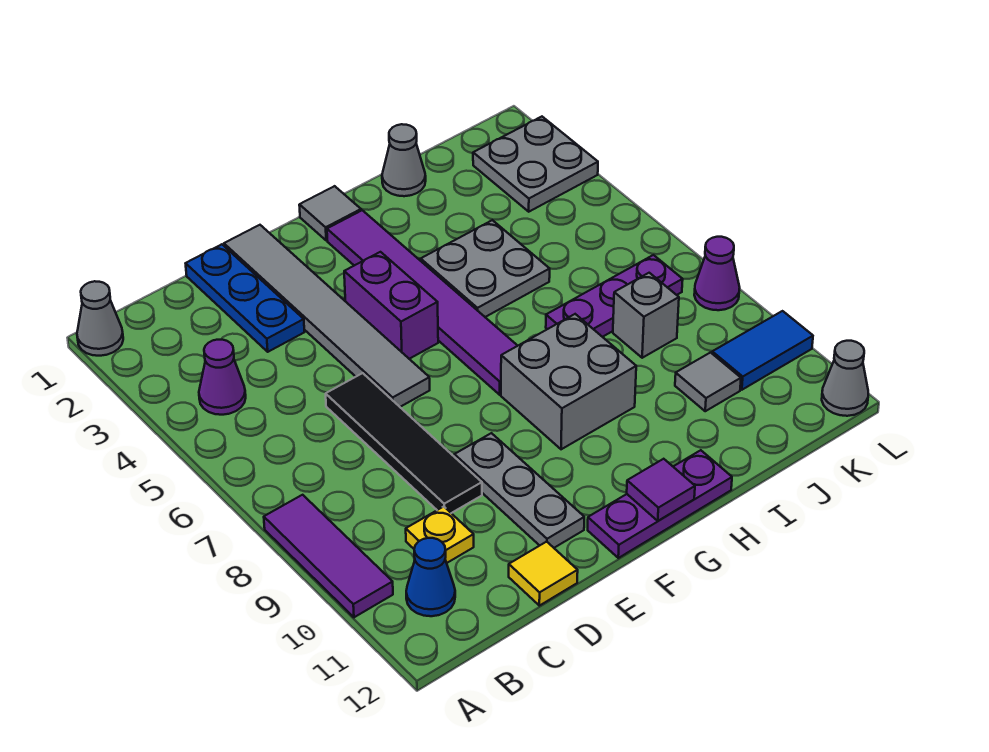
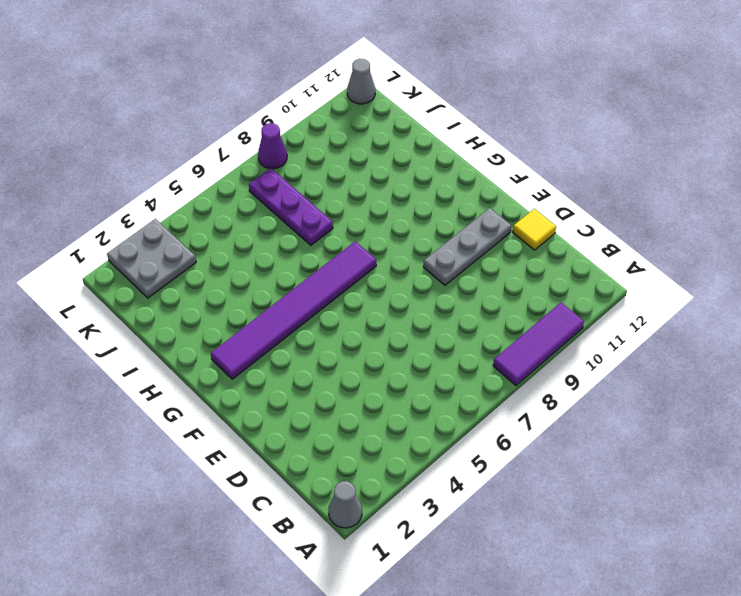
none -> purple cone B4 level 1
none -> blue cone B11 level 1
none -> yellow plate C10 level 1

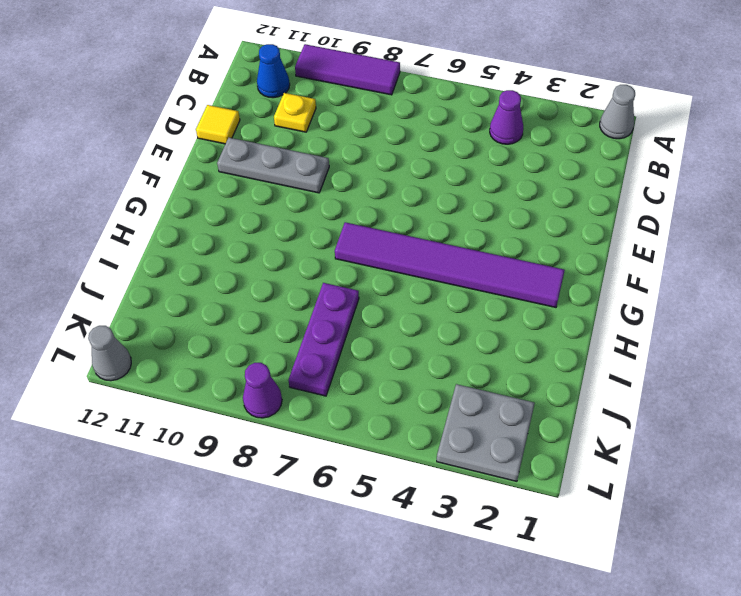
none -> blue plate D1:D3 level 1
none -> black tile D6:D9 level 1
none -> grey tile E1:E6 level 1

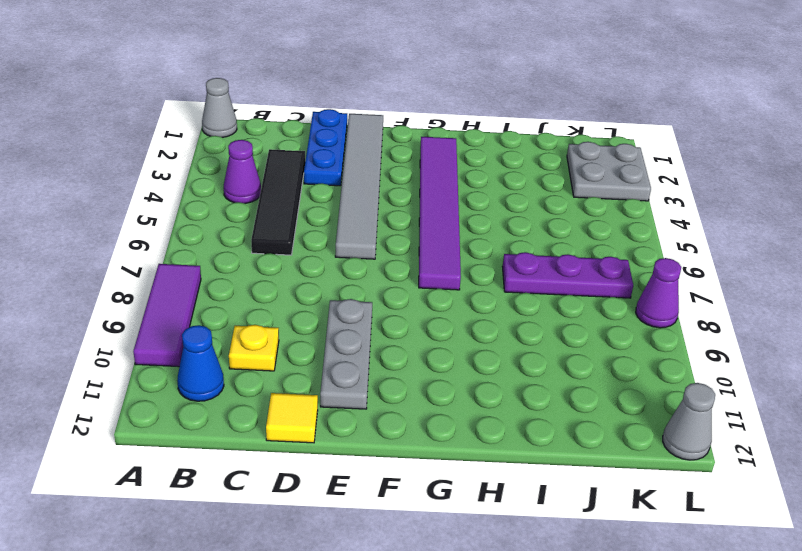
black tile C3:C6 level 1 -> black tile D6:D9 level 1
none -> purple brick F4:F5 level 1
none -> purple plate F12:H12 level 1
none -> grey tile G1 level 1

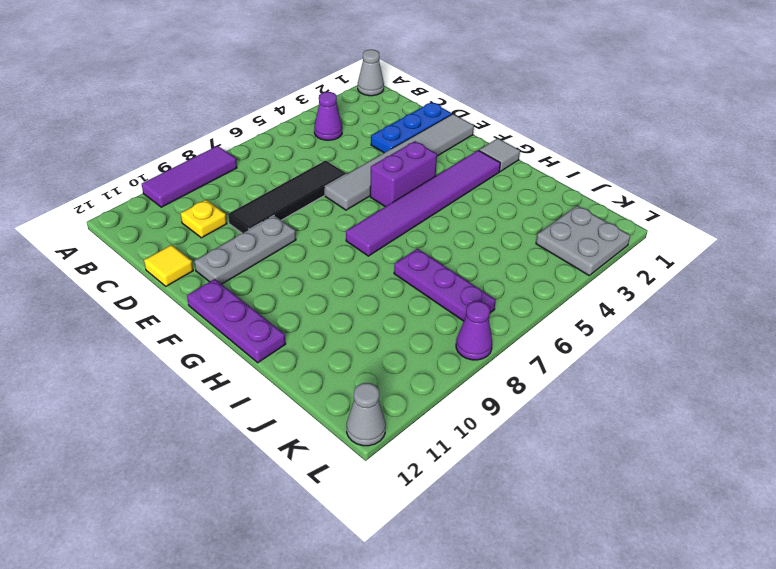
none -> blue cone B11 level 1
none -> grey brick G8:H9 level 1
none -> grey plate H4:I5 level 1

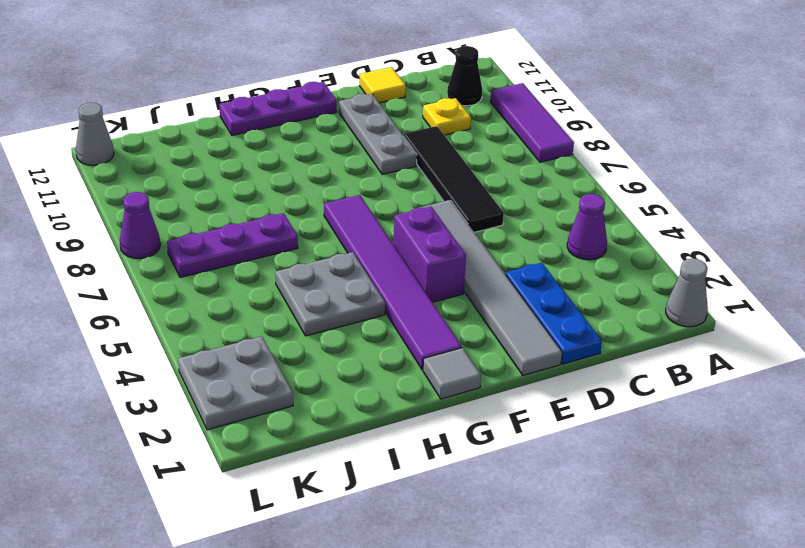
black cone B11 level 1 -> blue cone B11 level 1
none -> grey brick G8:H9 level 1
none -> grey cone I1 level 1
none -> grey brick J8 level 1

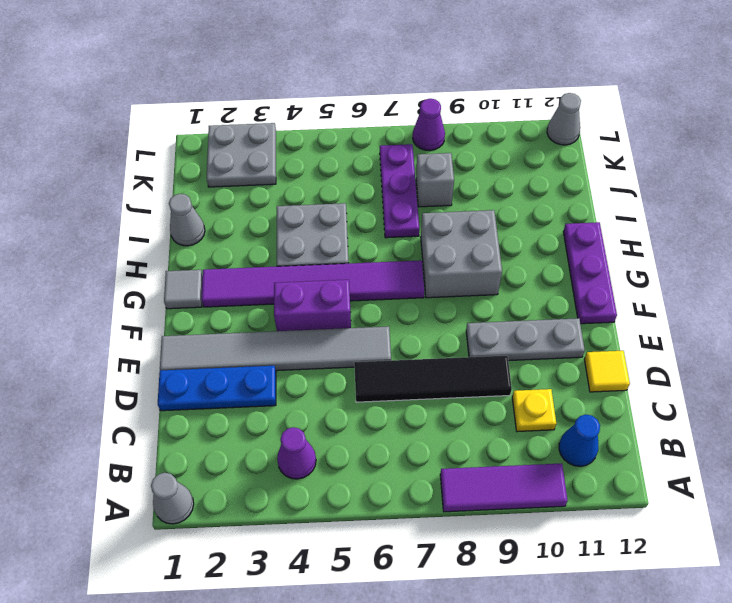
none -> grey tile J10 level 1
none -> blue tile K10:L10 level 1
none -> purple tile G12 level 2

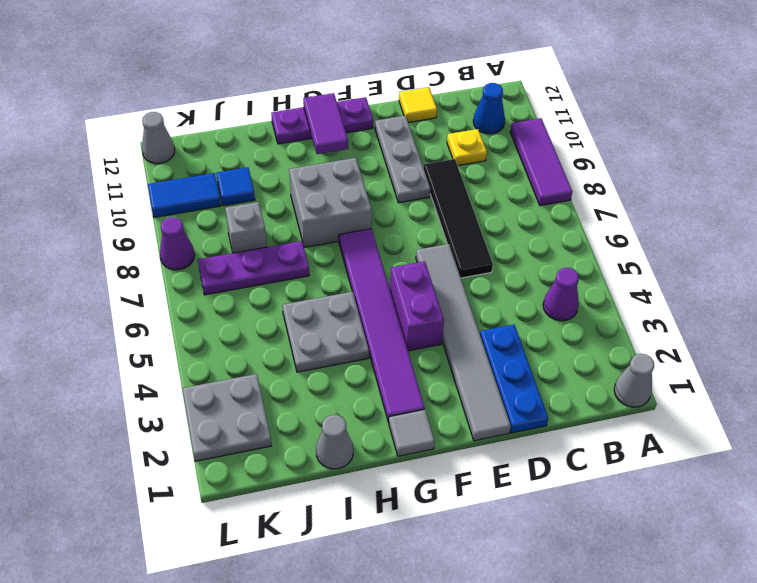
purple tile G11:G12 level 2 -> purple tile G12 level 2
blue tile J10 level 1 -> grey tile J10 level 1

